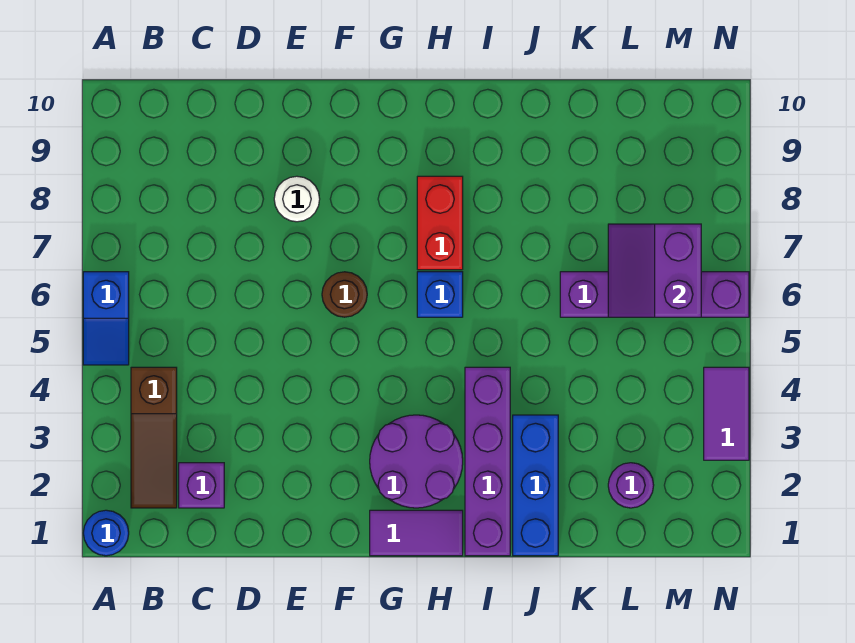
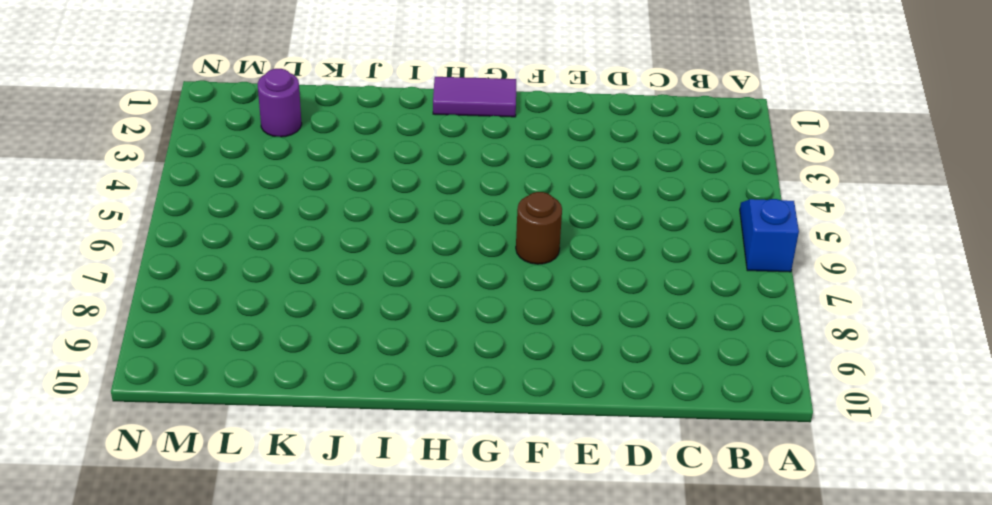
none -> blue round brick A1 level 1
none -> brown slope B2:B4 level 1 top 4
none -> purple brick C2 level 1

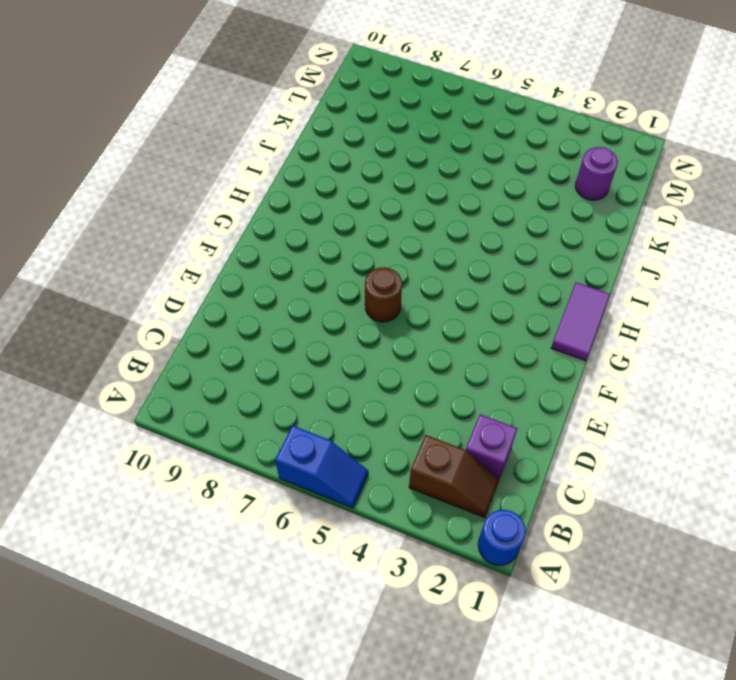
brown slope B2:B3 level 1 top 3 -> brown slope B2:B4 level 1 top 4
none -> white round brick E8 level 1
none -> purple round brick G2:H3 level 1
none -> blue brick H6 level 1

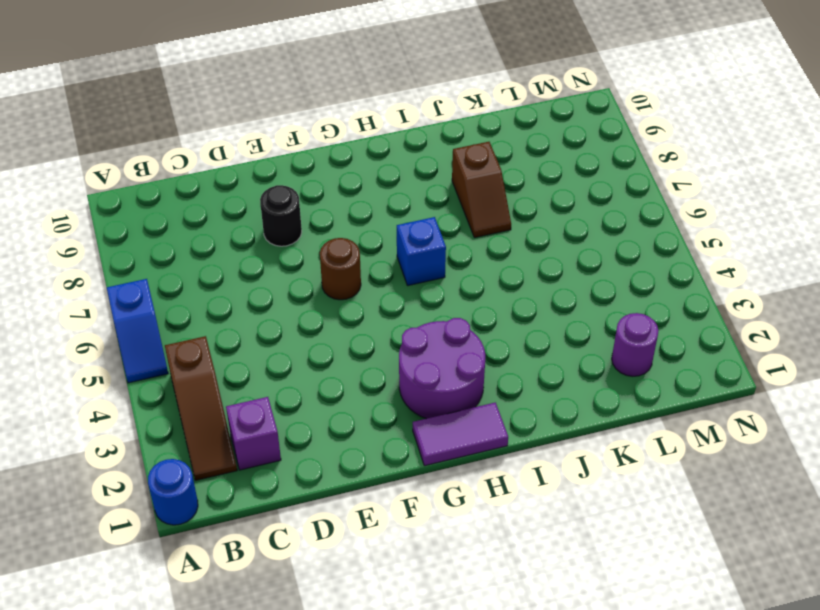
black round brick E8 level 1 -> white round brick E8 level 1
brown slope J7:J8 level 1 top 8 -> none
none -> red brick H7:H8 level 1
none -> purple brick I1:I4 level 1
none -> blue brick J1:J3 level 1

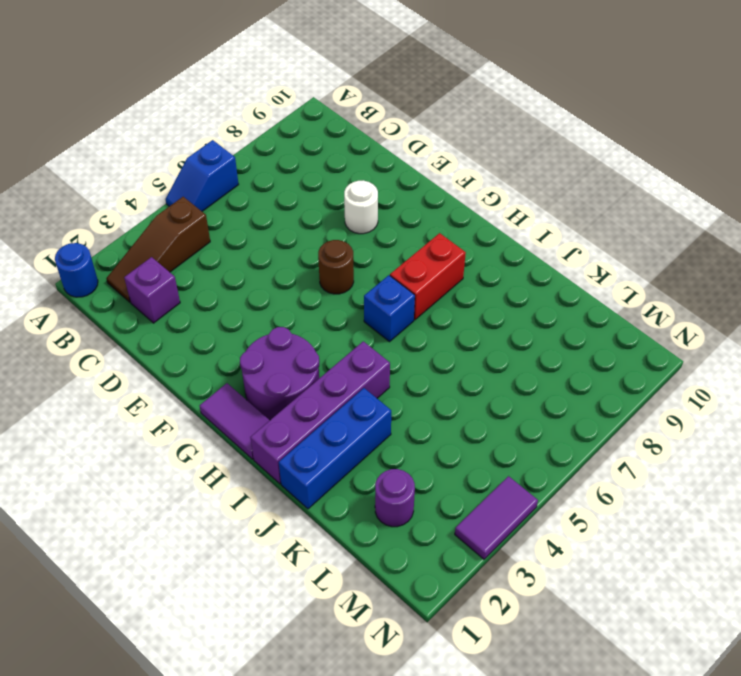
none -> purple brick K6:N6 level 1
none -> purple slope L6:M7 level 2 top M

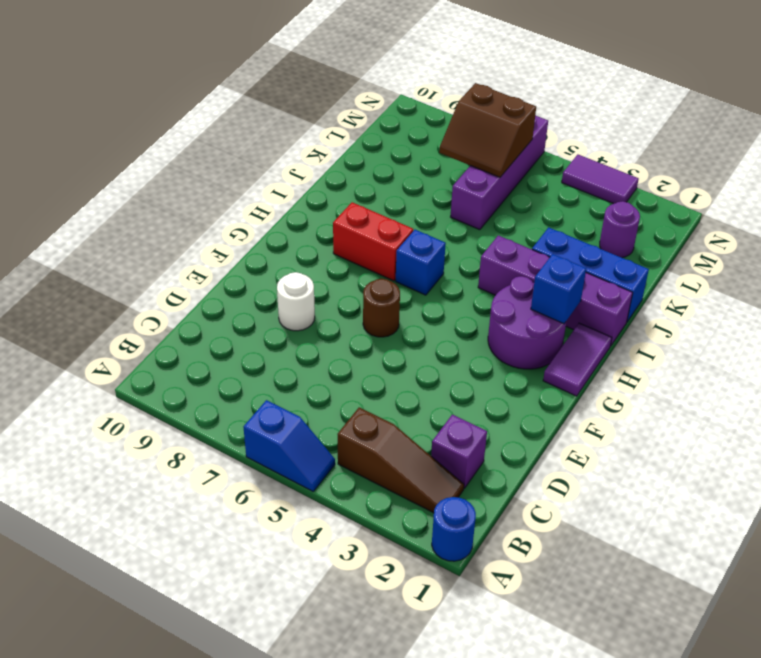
blue brick H2 level 2 -> none
brown slope L6:M7 level 2 top M -> purple slope L6:M7 level 2 top M

